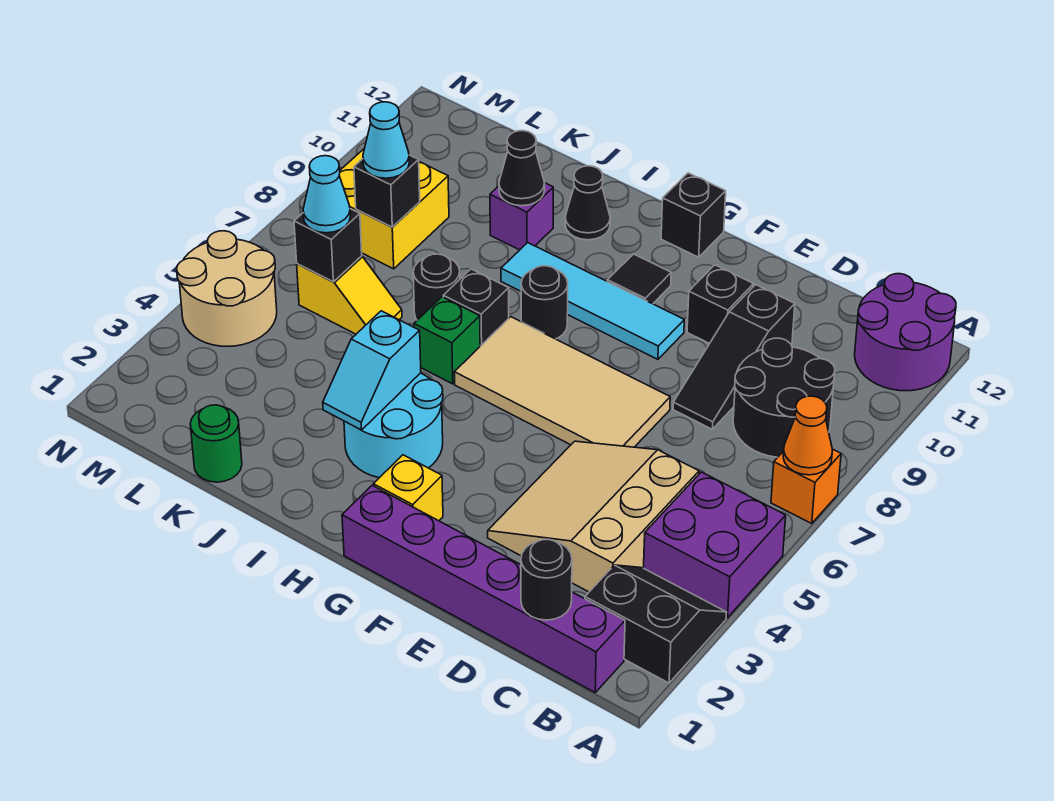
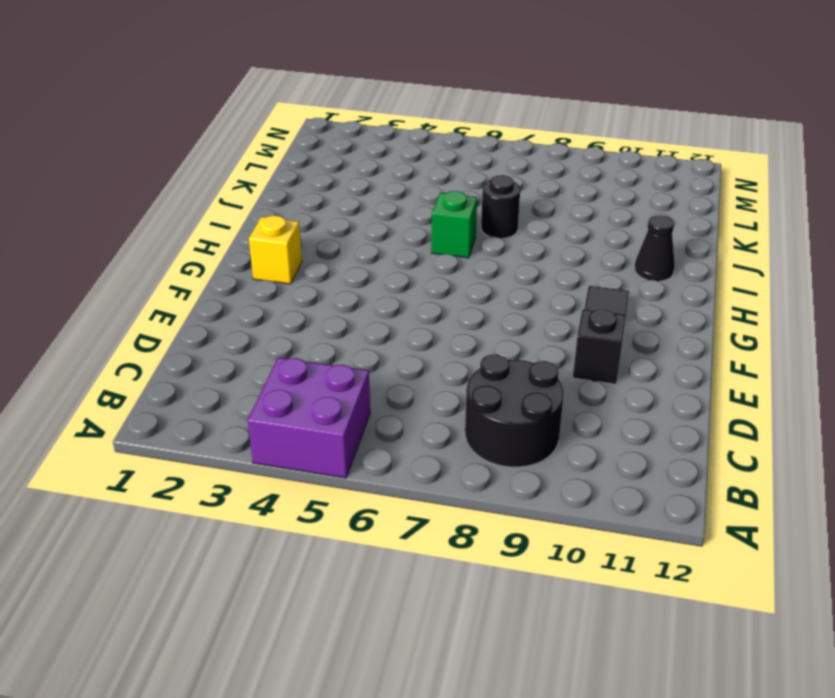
none -> black slope A2:B3 level 1 top 2
none -> orange brick A7 level 1
none -> purple round brick A11:B12 level 1
none -> purple brick B1:G1 level 1

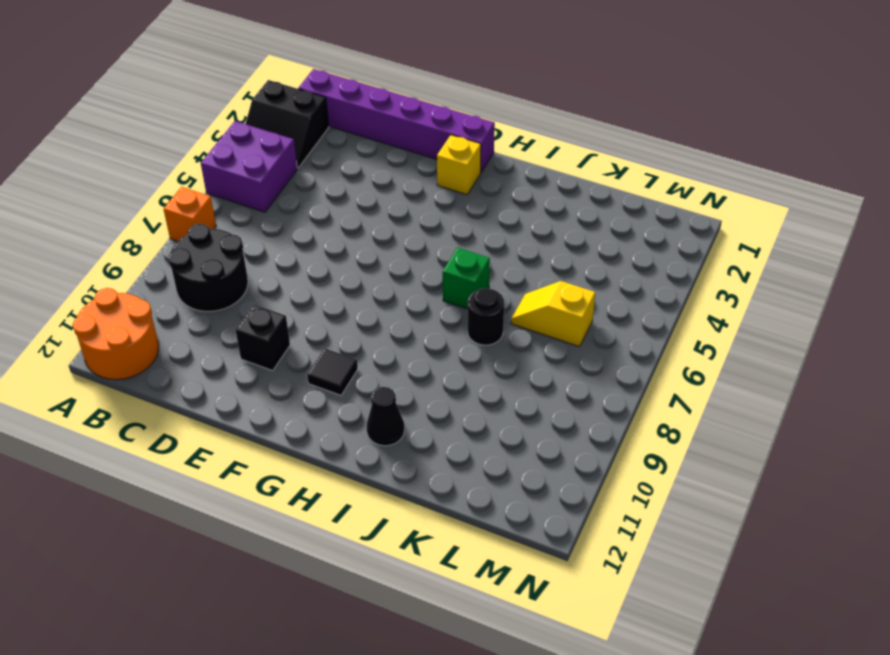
orange round brick A11:B12 level 1 -> purple round brick A11:B12 level 1
none -> tan slope C3:E5 level 1 top C
none -> black slope D8:D10 level 1 top 10
none -> tan tile E6:H7 level 1
none -> cyan tile F9:I9 level 1

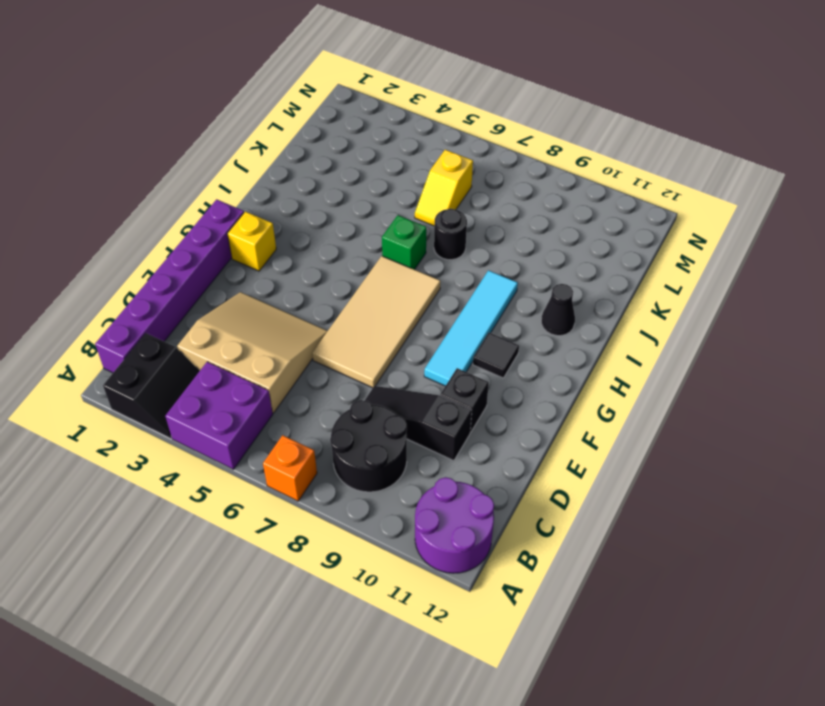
none -> black brick G12 level 1
none -> cyan round brick H3:I4 level 1
none -> black round brick H8 level 1
none -> black brick I7 level 1

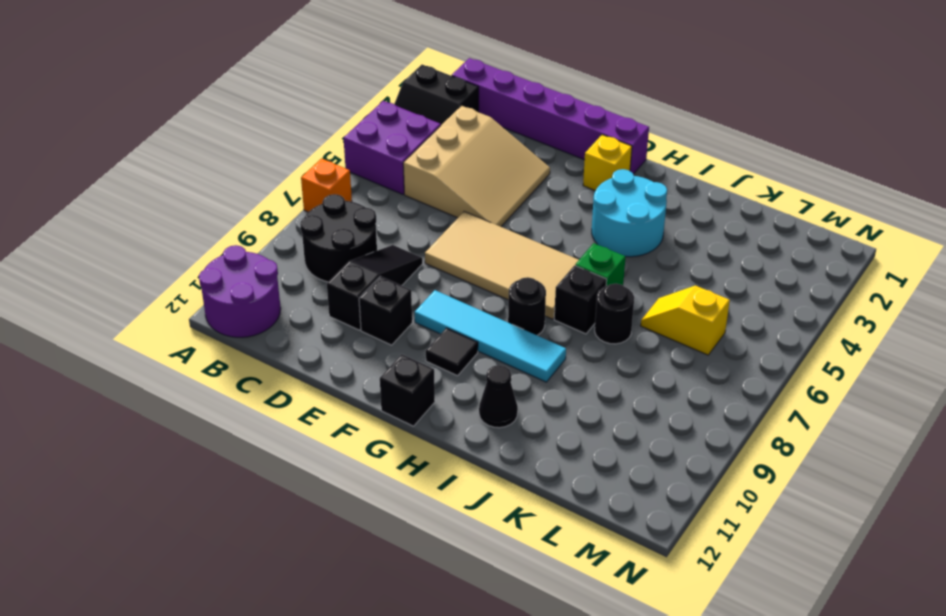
none -> purple brick J10 level 1
none -> green round brick K1 level 1
none -> yellow brick L8:M9 level 1
none -> tan round brick M4:N5 level 1

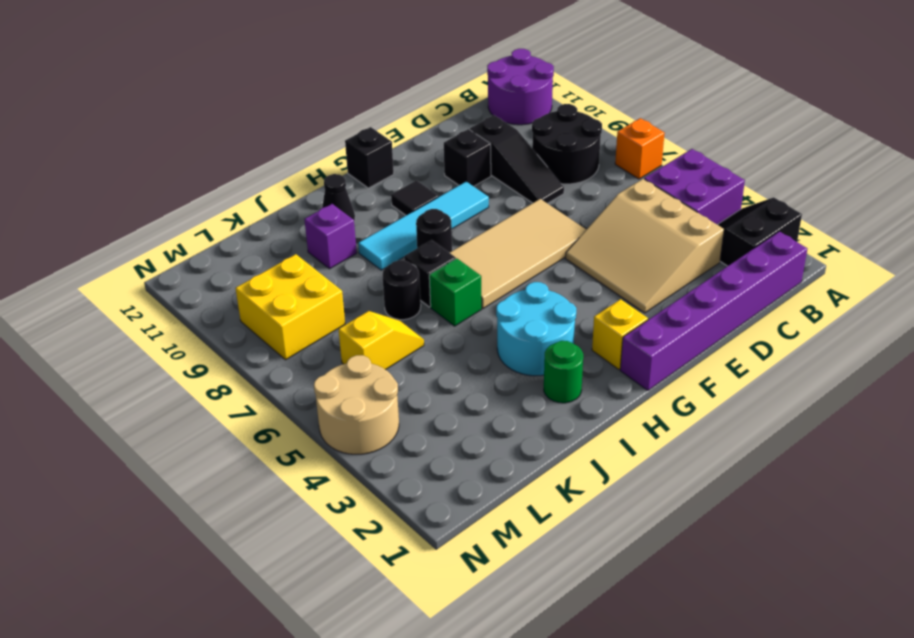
green round brick I2 level 1 -> green round brick K1 level 1
none -> orange cone A7 level 2
none -> black round brick C1 level 2
none -> cyan slope I3:I4 level 2 top 4
none -> black cone J10 level 2

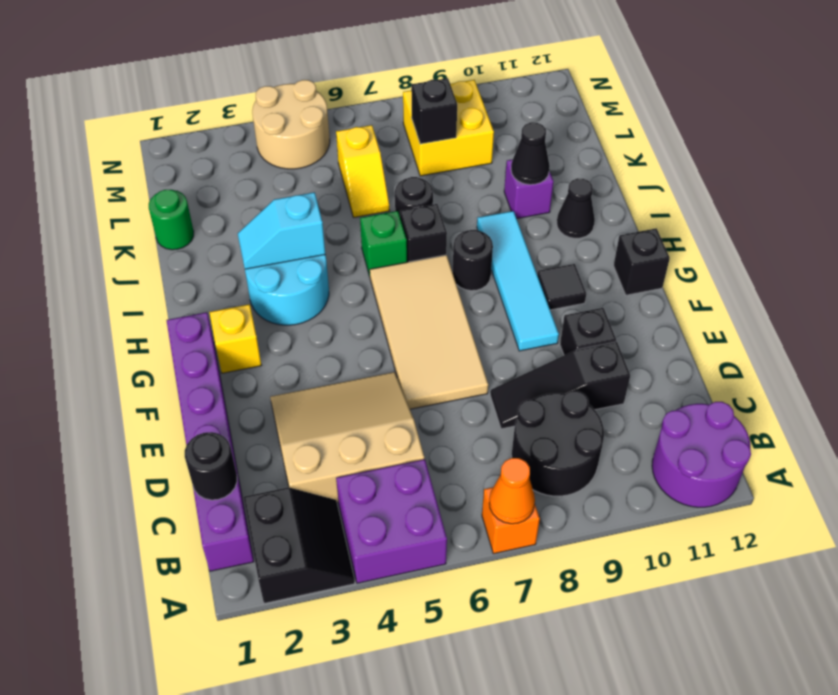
none -> black brick L6 level 2
none -> cyan cone L6 level 3
none -> cyan cone L8 level 3

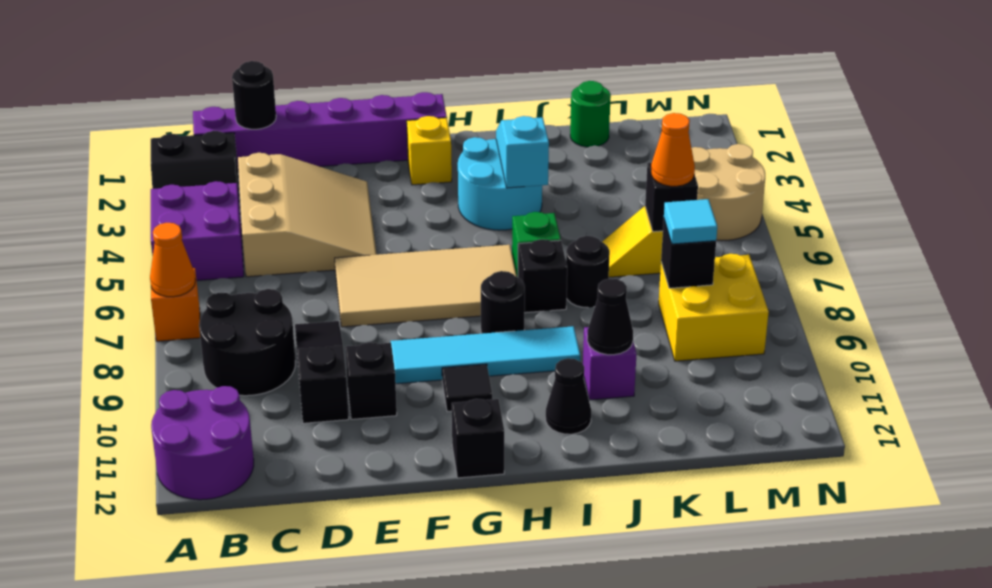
orange cone L6 level 3 -> cyan cone L6 level 3
cyan tile L8 level 3 -> cyan cone L8 level 3

